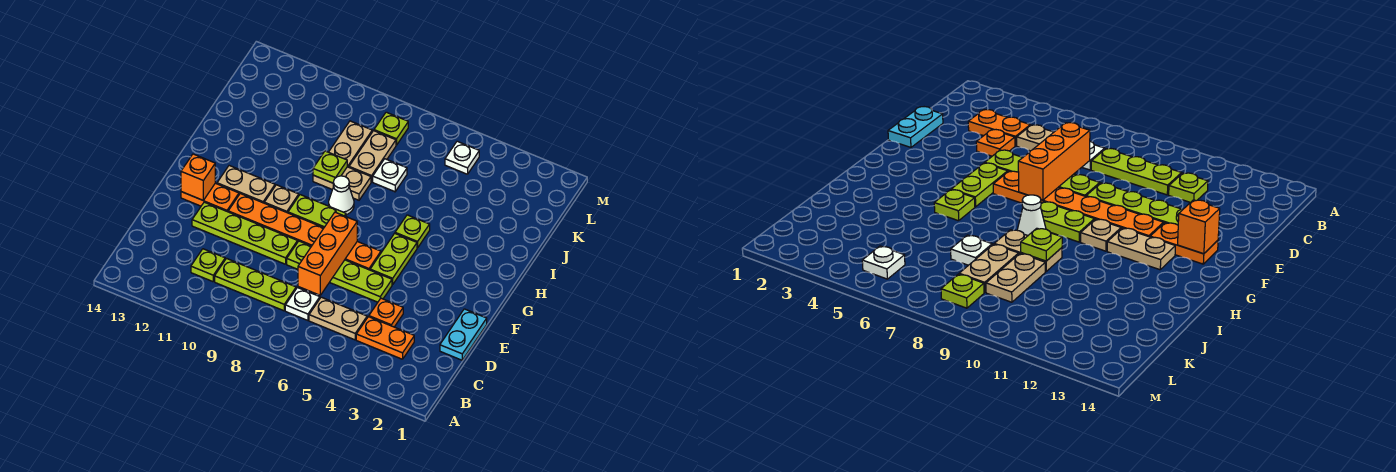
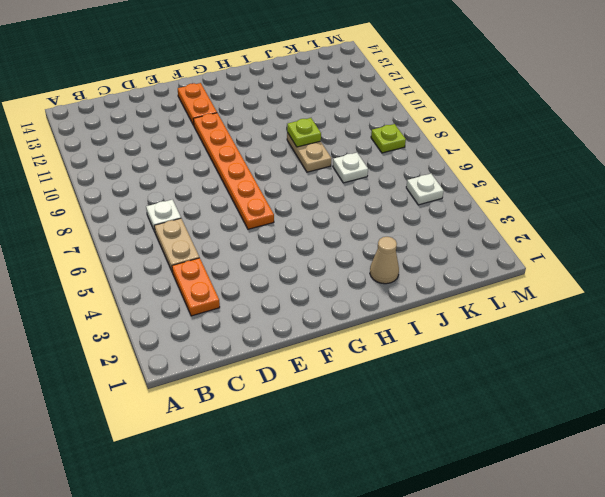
tan cone I2 level 1 -> none
none -> lime plate C8:C10 level 1
none -> lime plate C11 level 1
none -> cyan plate D1:E1 level 1

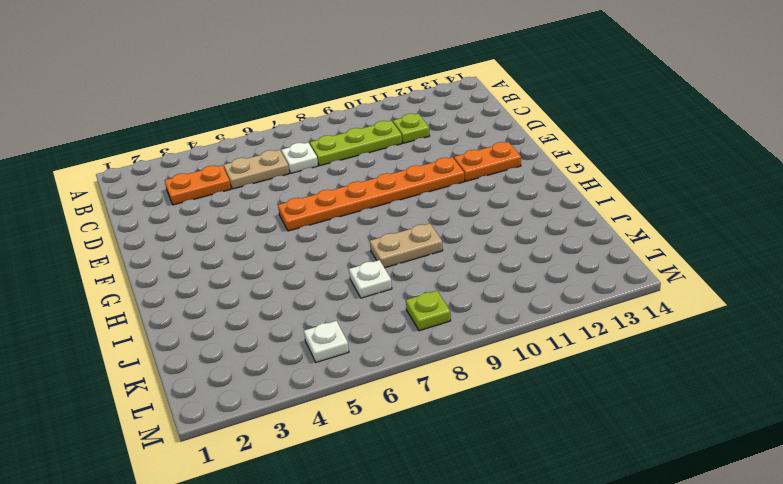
none -> cyan plate D1:E1 level 1
none -> orange plate D4 level 1
none -> lime plate E5:E8 level 1

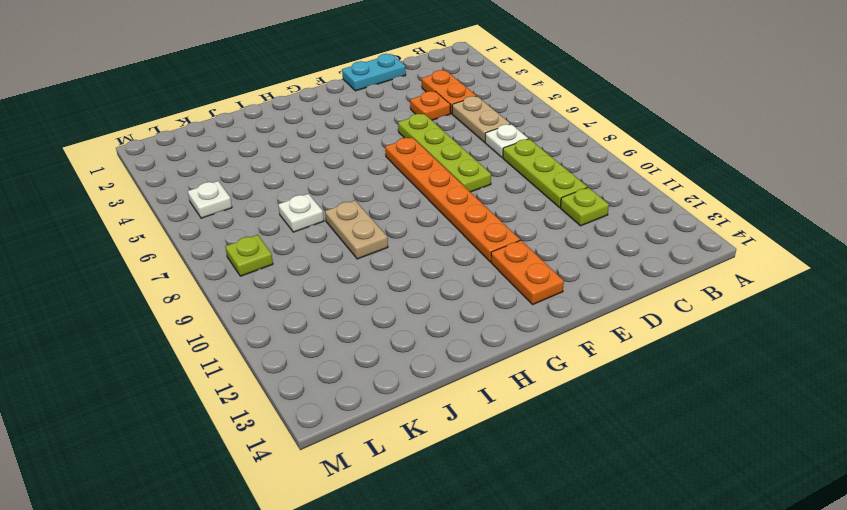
none -> lime plate E9:E12 level 1
none -> lime plate F5:G5 level 1
none -> lime plate G8:G9 level 1

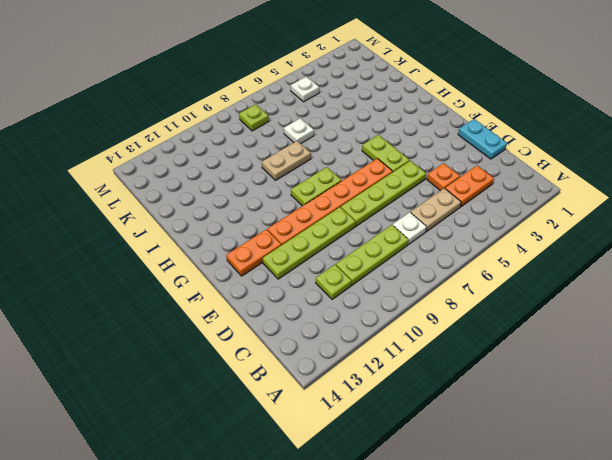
none -> tan plate G10 level 1
none -> tan plate G11:G12 level 1
none -> lime plate H5 level 1

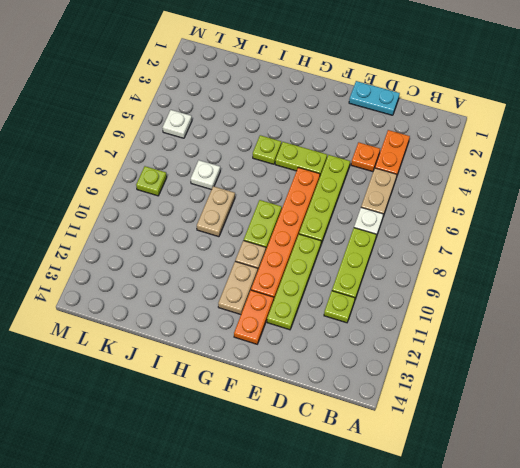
none -> white cone H8 level 1
none -> tan plate J8:K8 level 1
none -> tan plate J9:K9 level 1

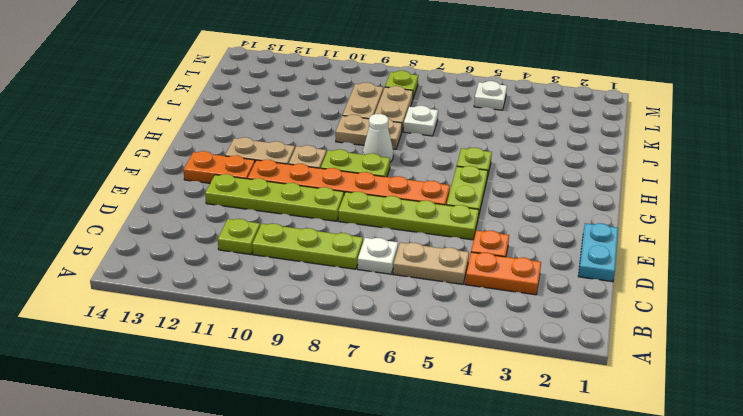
none -> orange brick D7:F7 level 2
none -> orange brick F13 level 2
none -> lime plate I9 level 2

